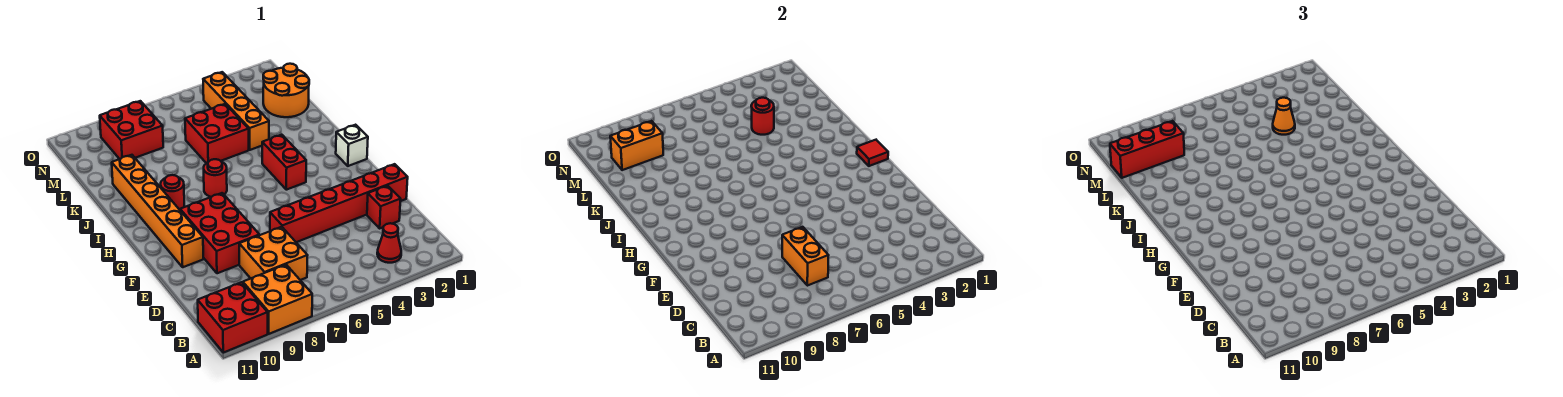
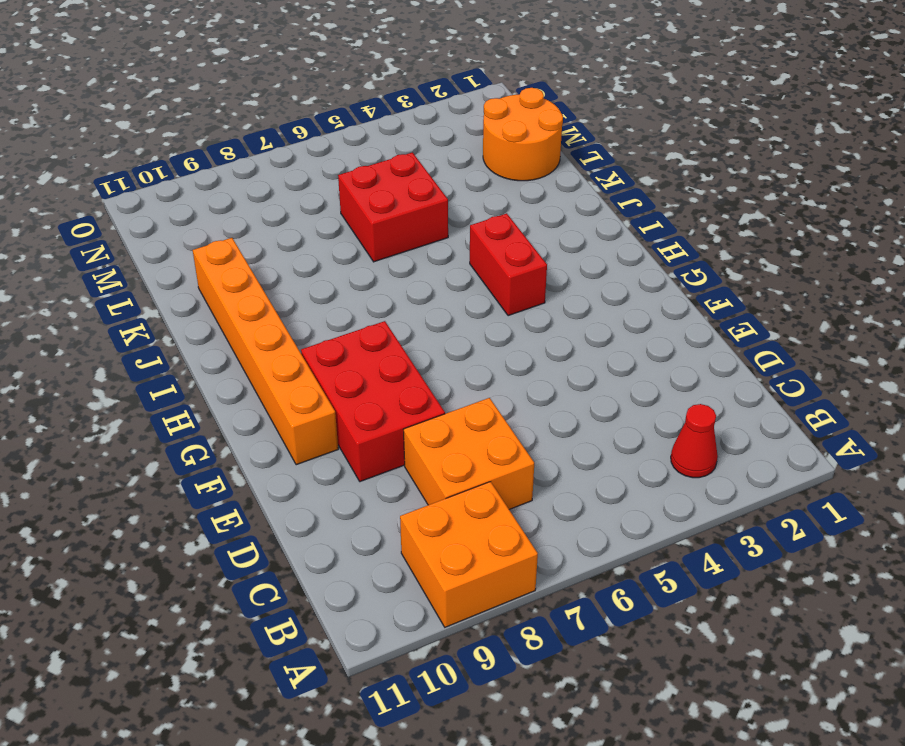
none -> red brick A10:B11 level 1
none -> red brick D2 level 1
none -> red brick E1:E6 level 1

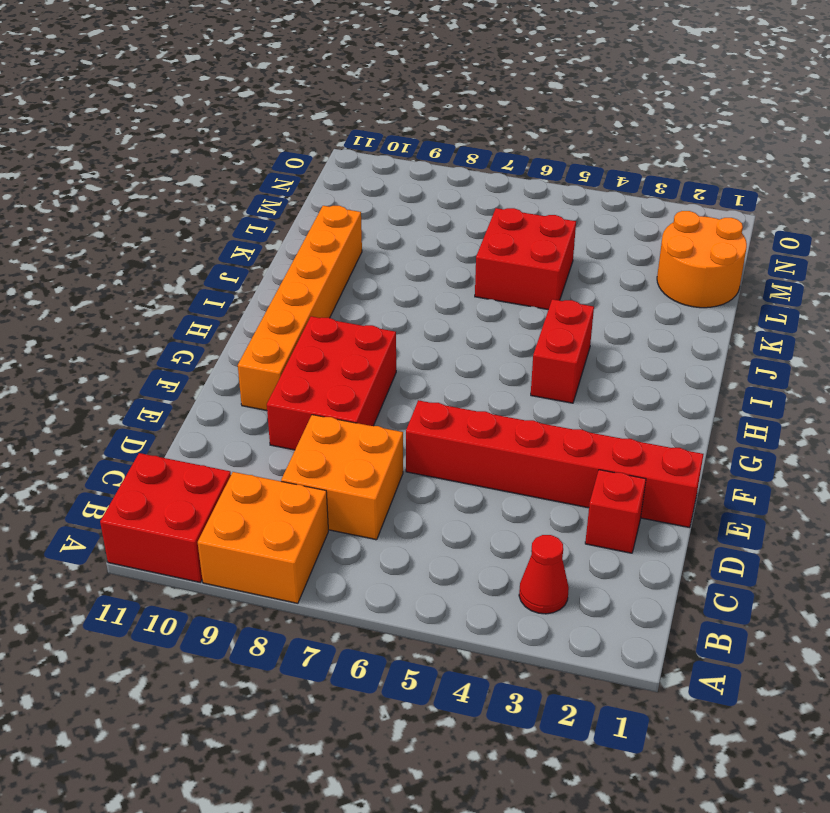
none -> white brick H1 level 1
none -> red round brick I7 level 1
none -> red round brick I9 level 1

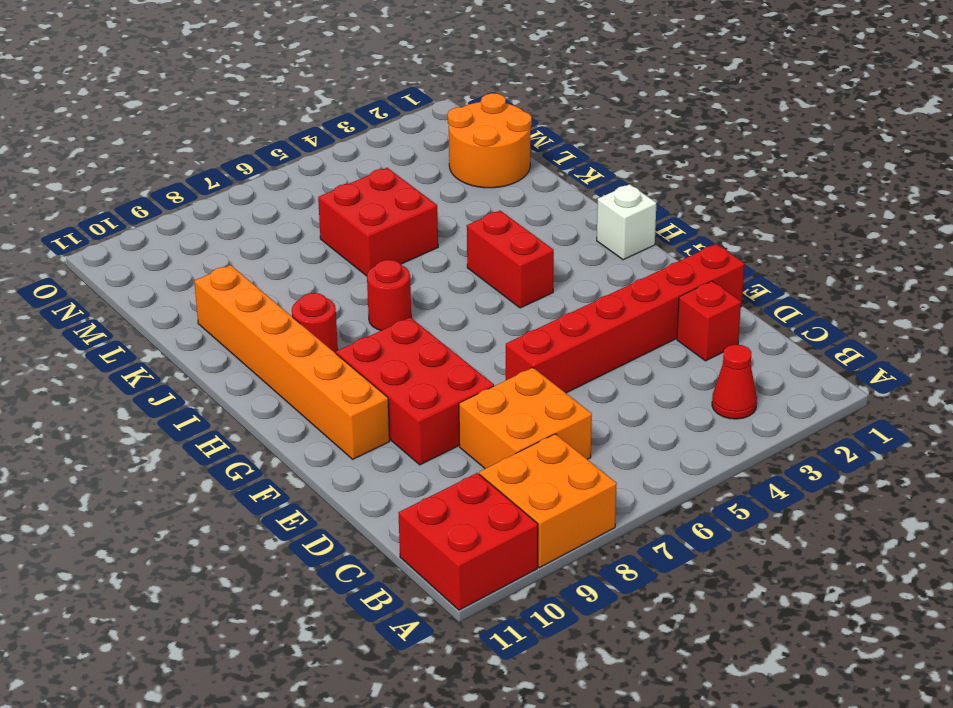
none -> orange brick K4:N4 level 1
none -> red brick M8:N9 level 1
none -> orange brick C7:D7 level 2

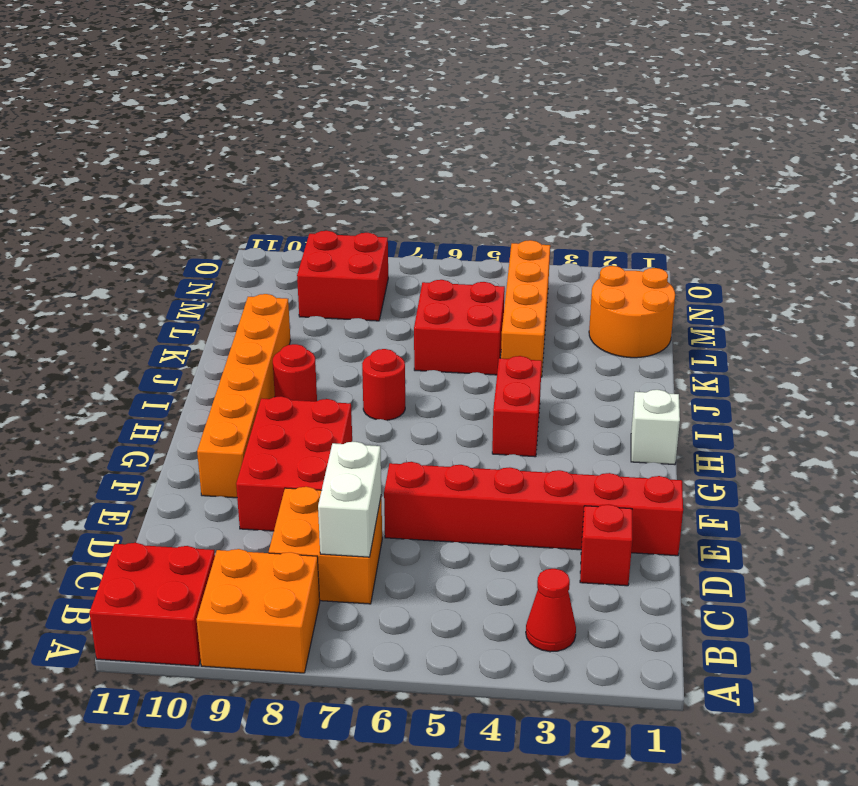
white brick C7:D7 level 2 -> orange brick C7:D7 level 2
none -> red tile H1 level 2
none -> red round brick L4 level 2
none -> orange brick M9:M10 level 2

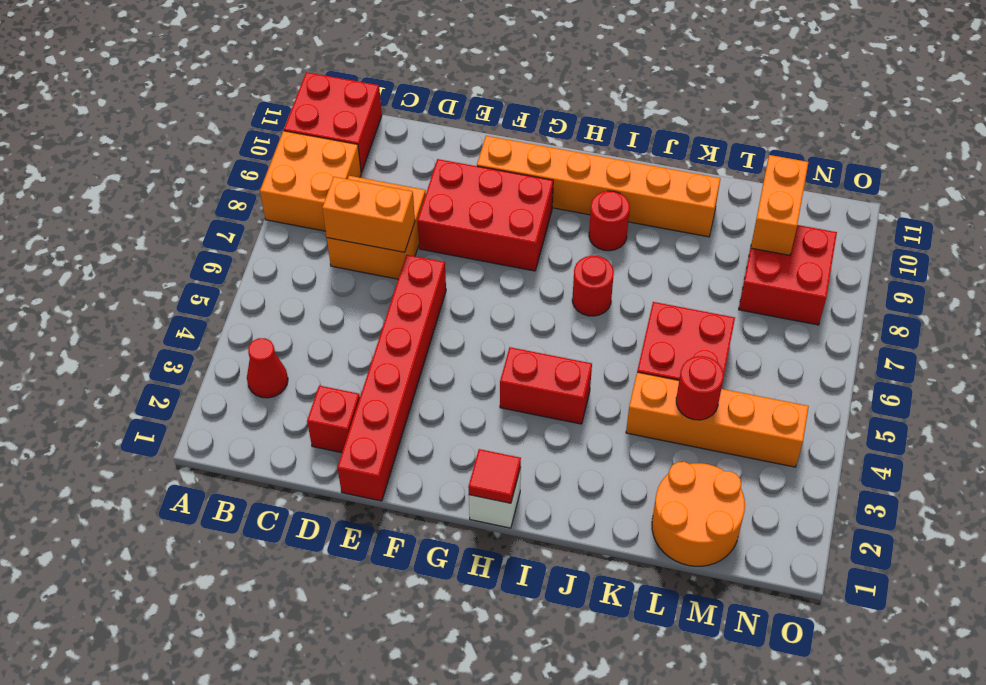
none -> orange cone L4 level 3
none -> red brick M9:M11 level 3

